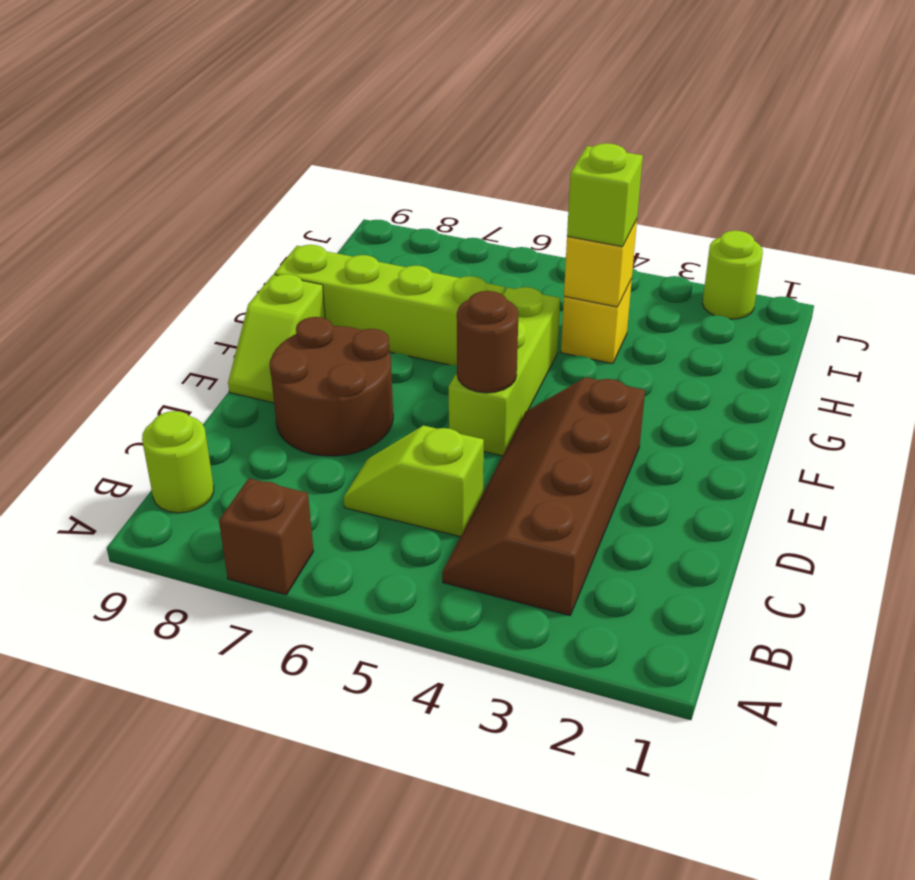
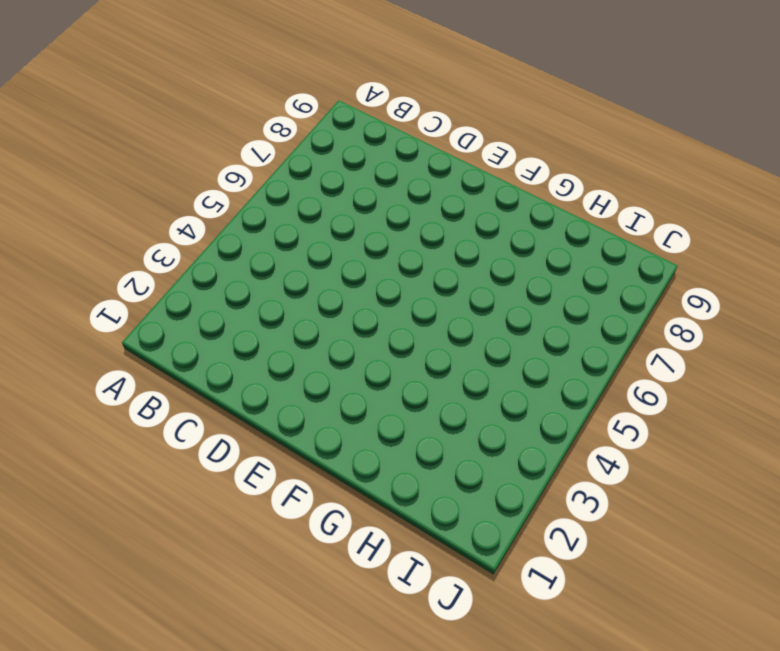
none -> brown brick A7 level 1
none -> brown slope B3:E4 level 1 top 3
none -> lime round brick B9 level 1

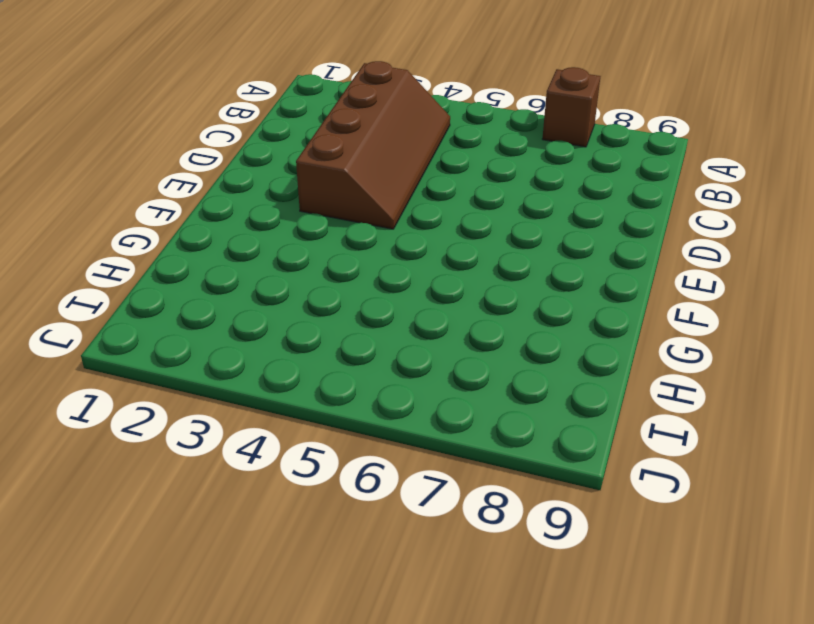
none -> lime round brick B9 level 1
none -> lime slope C5:C6 level 1 top 5
none -> brown round brick D7:E8 level 1

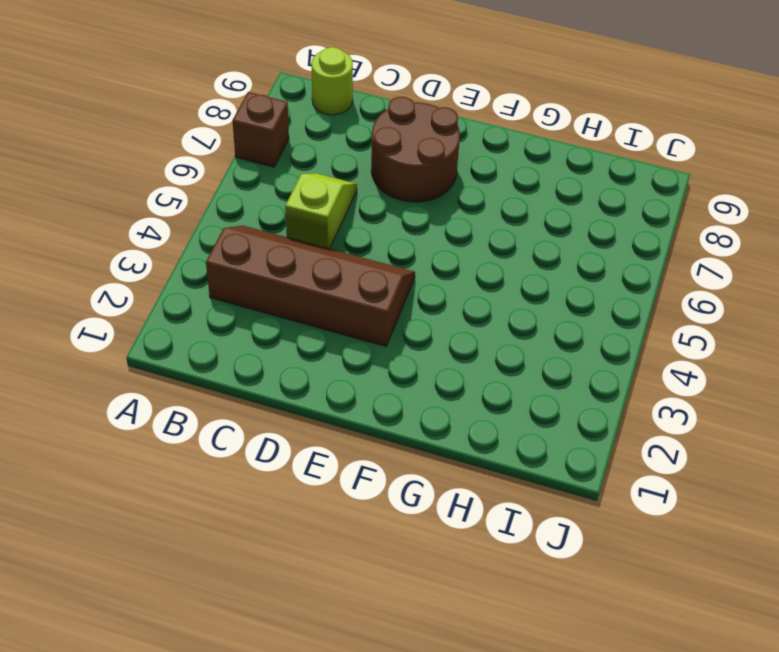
none -> lime brick E5:G5 level 1
none -> lime slope E9:F9 level 1 top F
none -> lime brick G6:G9 level 1

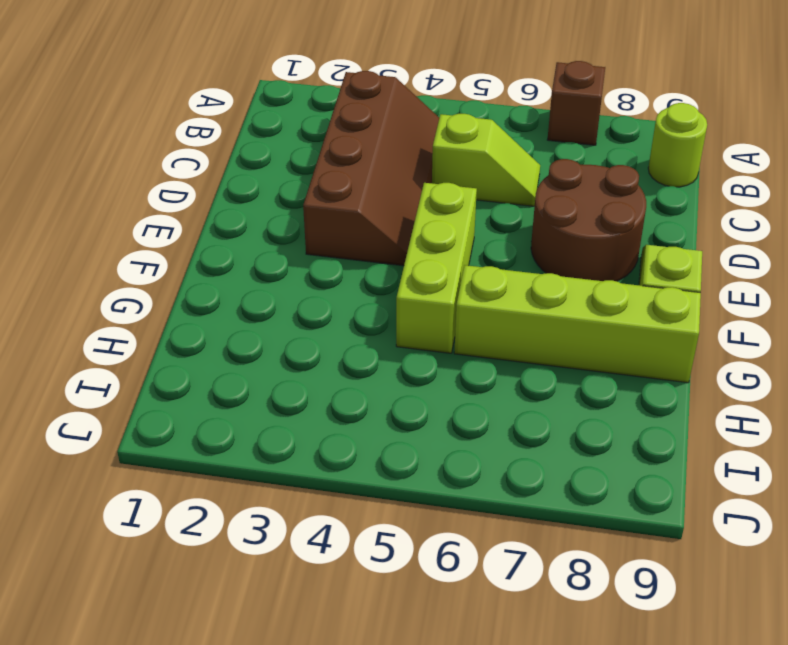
none -> yellow brick H4 level 1
none -> lime round brick J2 level 1
none -> brown round brick E5 level 2

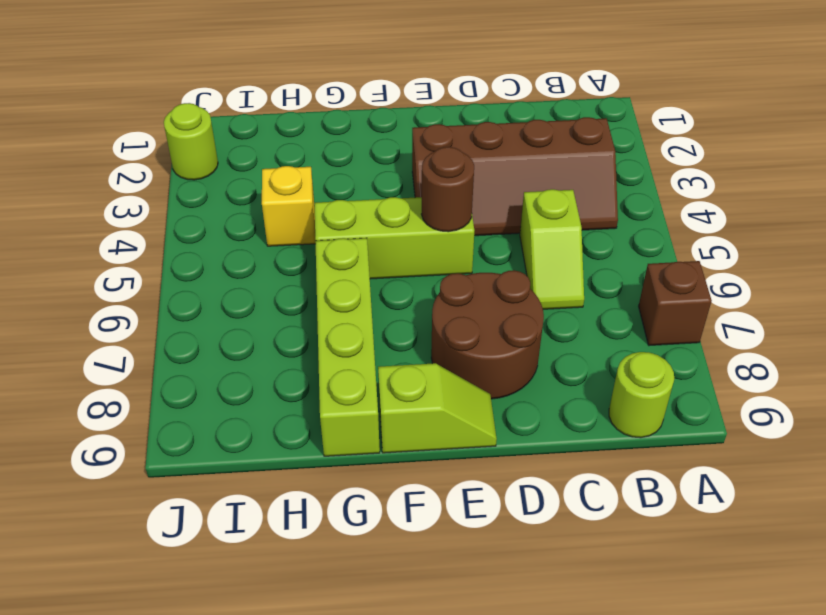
none -> yellow brick H4 level 2
none -> lime brick H4 level 3

